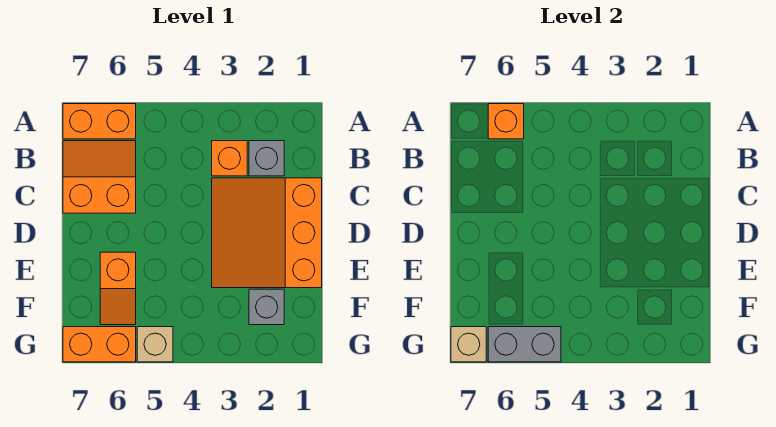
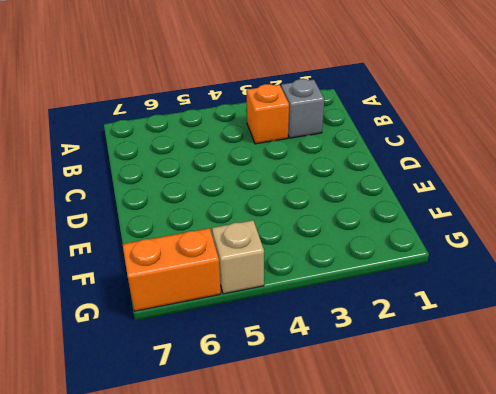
none -> orange brick A6:A7 level 1
none -> orange slope B6:C7 level 1 top C
none -> orange slope C1:E3 level 1 top 1

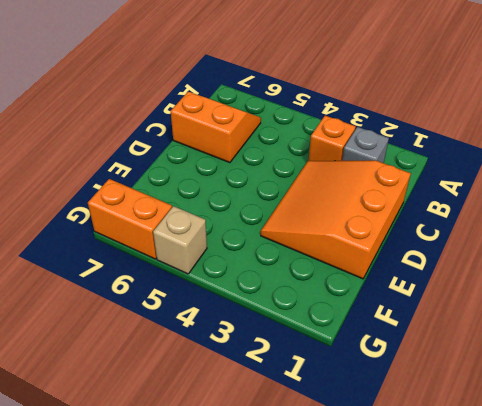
none -> orange brick A6:A7 level 1
none -> orange slope E6:F6 level 1 top E
none -> grey brick F2 level 1

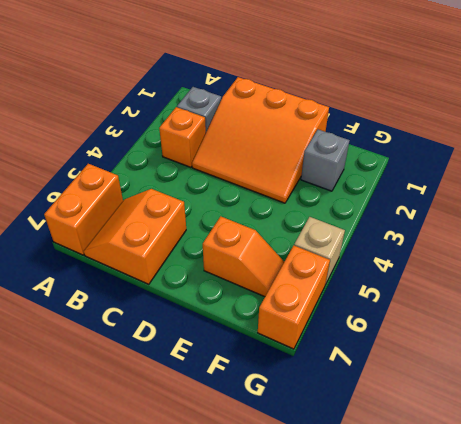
none -> orange brick A6 level 2
none -> grey brick G5:G6 level 2
none -> tan brick G7 level 2

